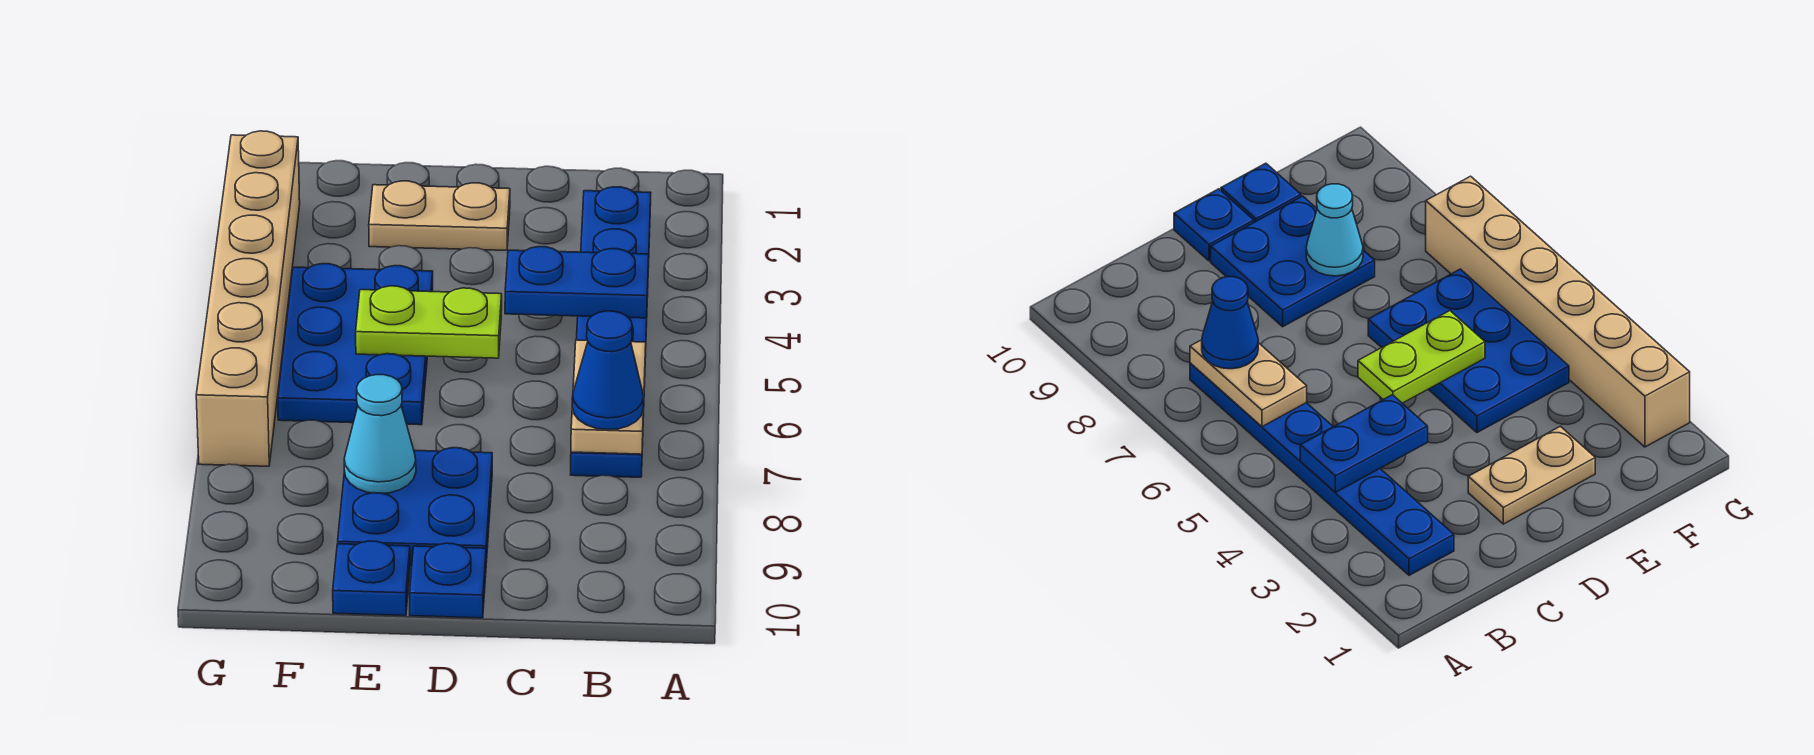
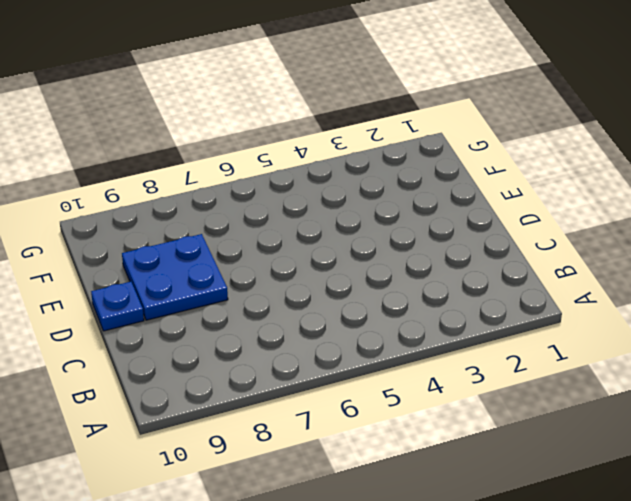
none -> blue plate B2:B7 level 1
none -> tan plate D2:E2 level 1
none -> blue plate E4:F6 level 1

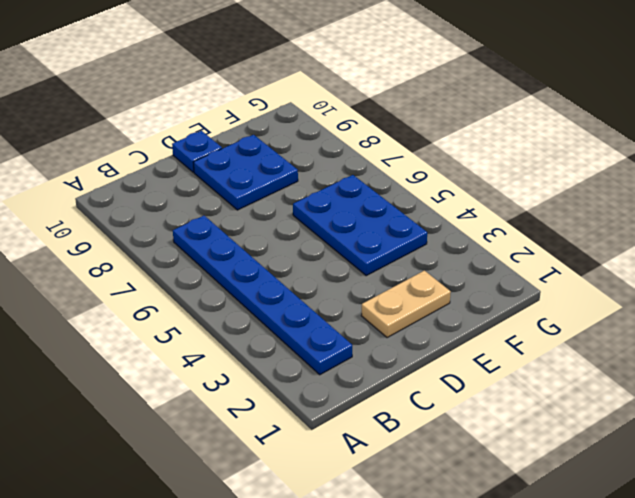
none -> blue plate E10 level 1
none -> tan brick G2:G7 level 1
none -> blue plate B4:C4 level 2

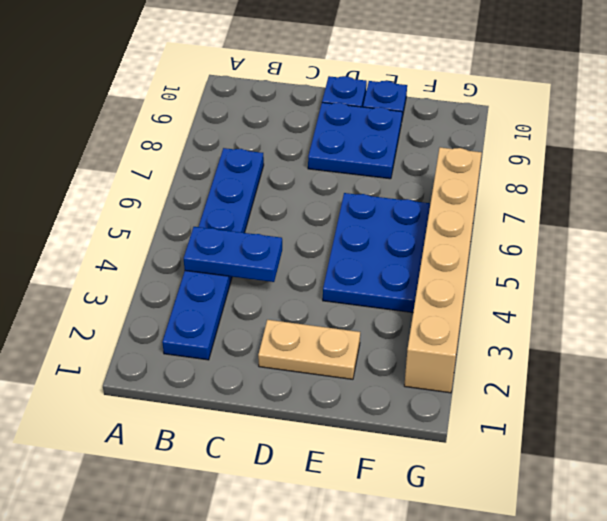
none -> tan plate B6:B7 level 2
none -> lime plate D5:E5 level 2
none -> cyan cone E8 level 2

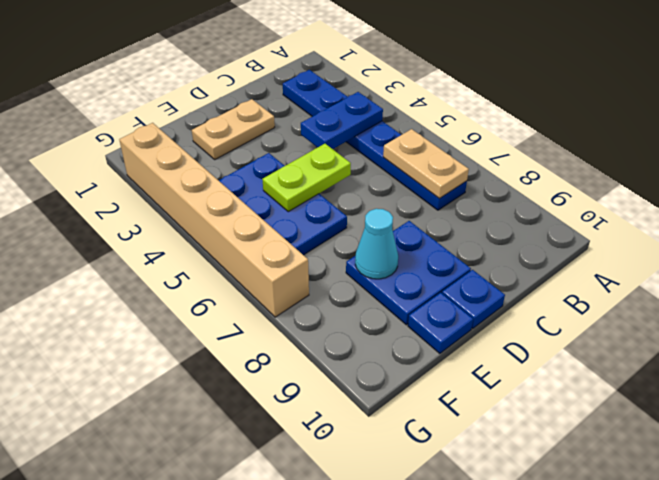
none -> blue cone B7 level 3

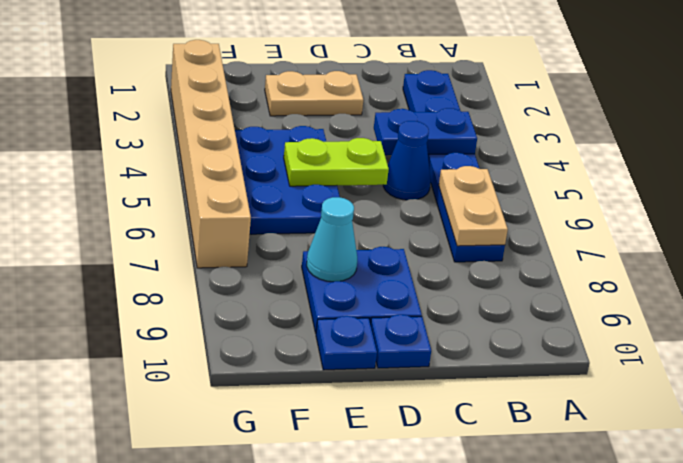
blue cone C5 level 1 -> blue cone B7 level 3

